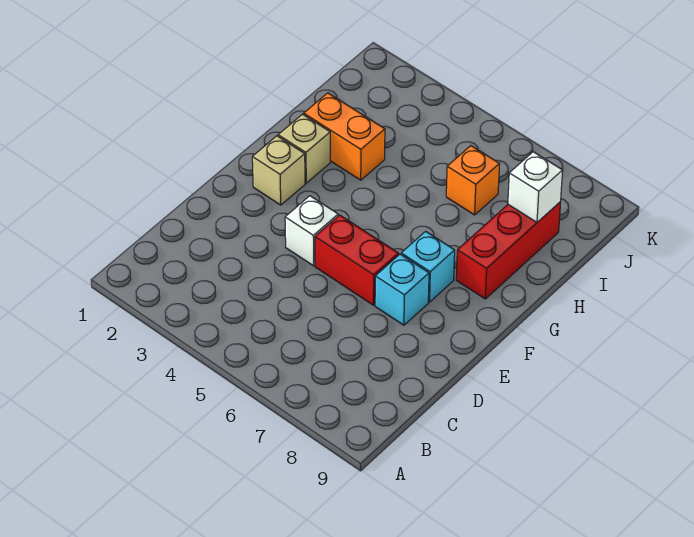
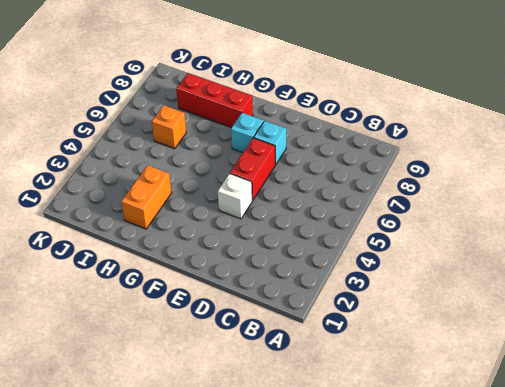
none -> tan brick F2 level 1
none -> tan brick G2 level 1

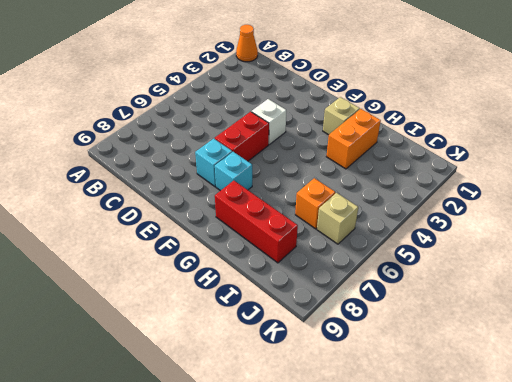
orange cone A1 level 1 -> none
tan brick J6 level 1 -> tan brick F2 level 1
none -> white brick I8 level 2

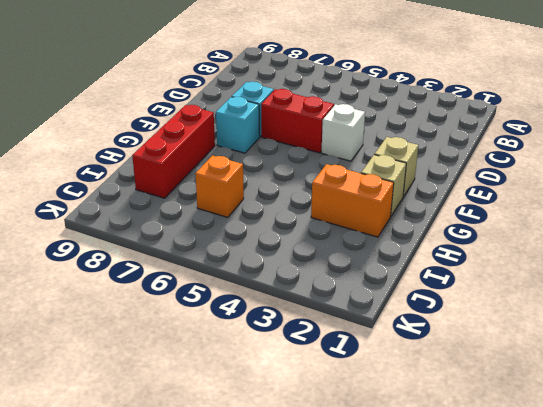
none -> white brick I8 level 2

